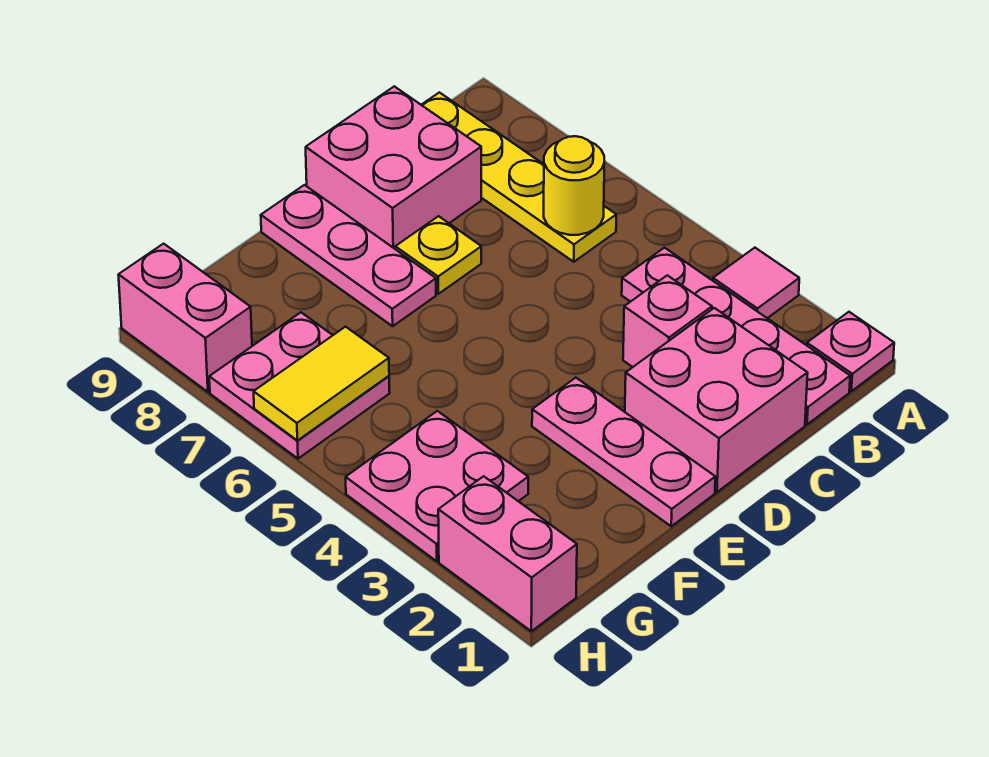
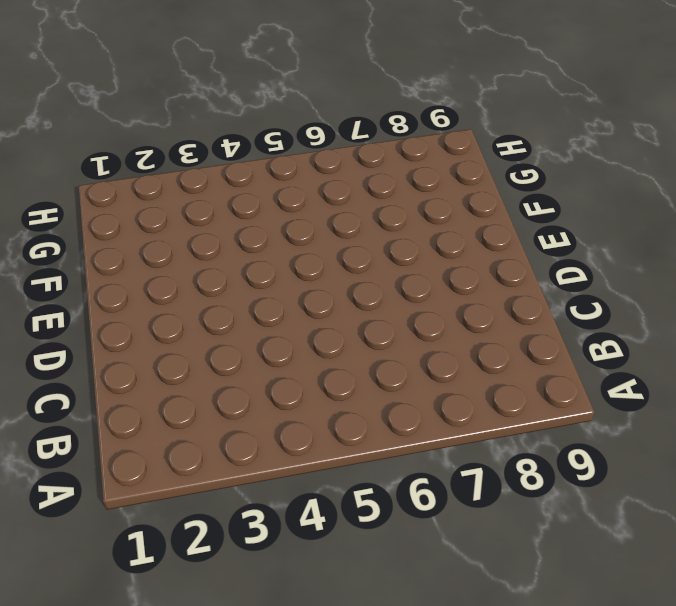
none -> pink plate A1 level 1
none -> pink tile A3 level 1
none -> pink plate B1:B4 level 1

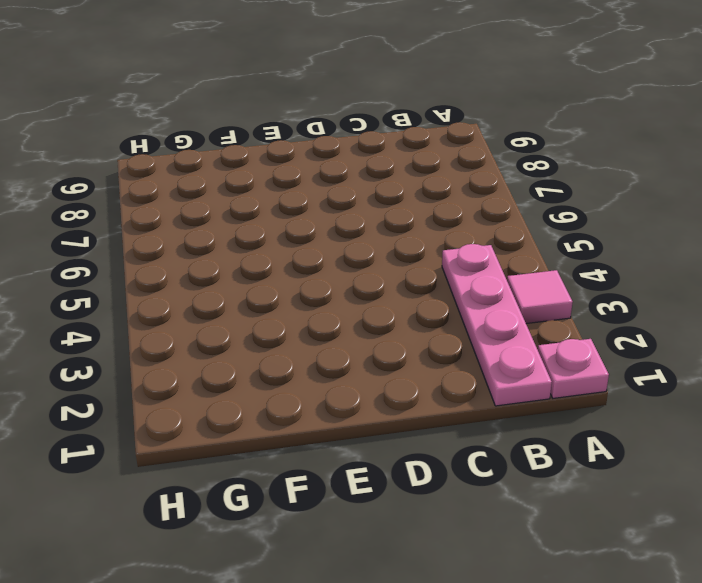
none -> yellow plate B6:B9 level 1
none -> pink brick C1:D2 level 1
none -> pink brick C3 level 1

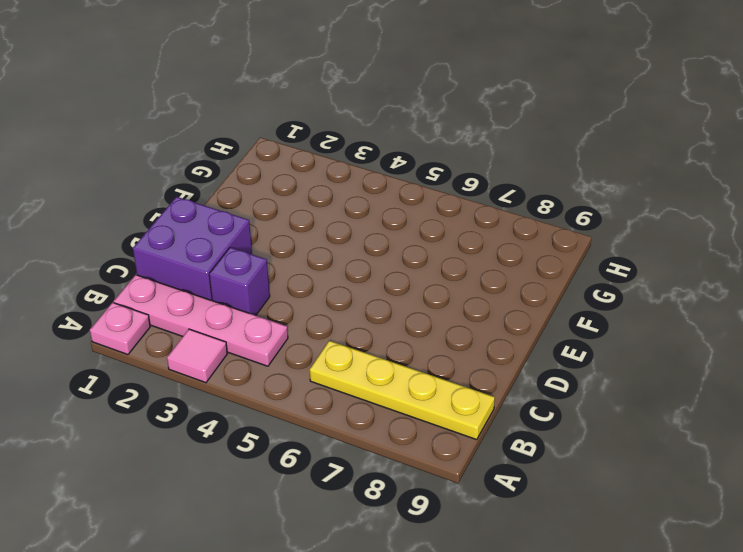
purple brick C1:D2 level 1 -> pink brick C1:D2 level 1
purple brick C3 level 1 -> pink brick C3 level 1
none -> pink brick C8:D9 level 1
none -> yellow plate D7 level 1
none -> pink plate E1:E3 level 1

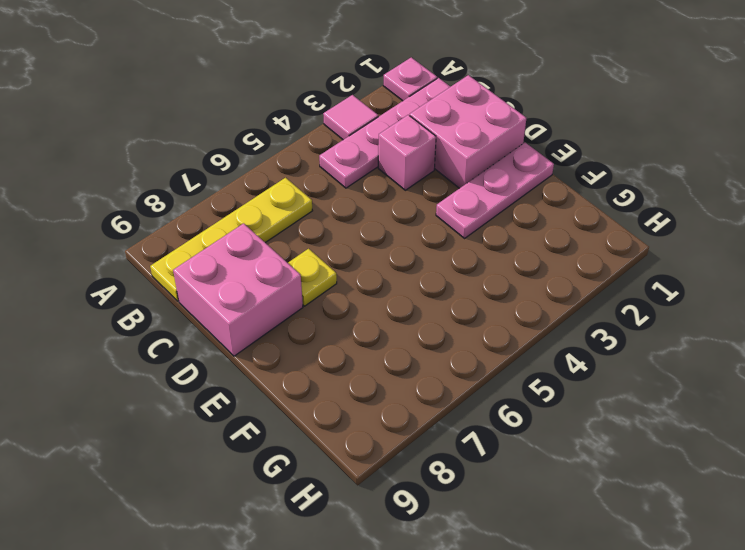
none -> pink plate E7:E9 level 1
none -> pink plate G3:H4 level 1
none -> pink plate G6:H7 level 1

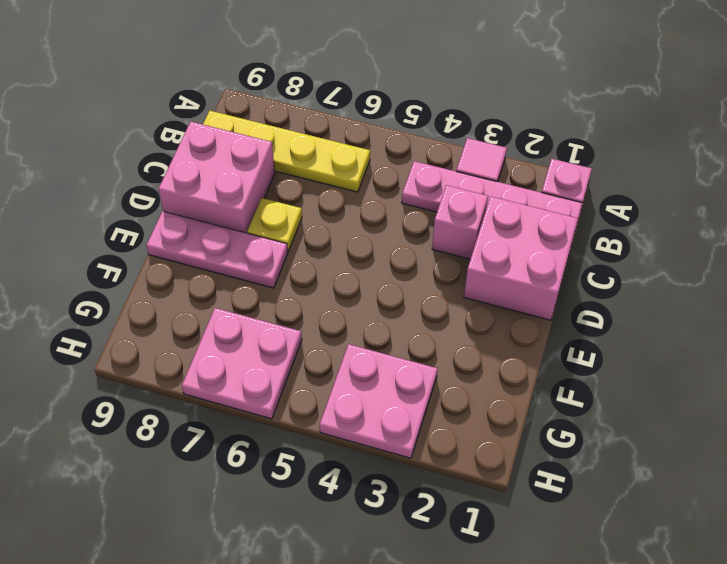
none -> pink plate E1:E3 level 1
none -> pink brick H1:H2 level 1
none -> pink brick H8:H9 level 1

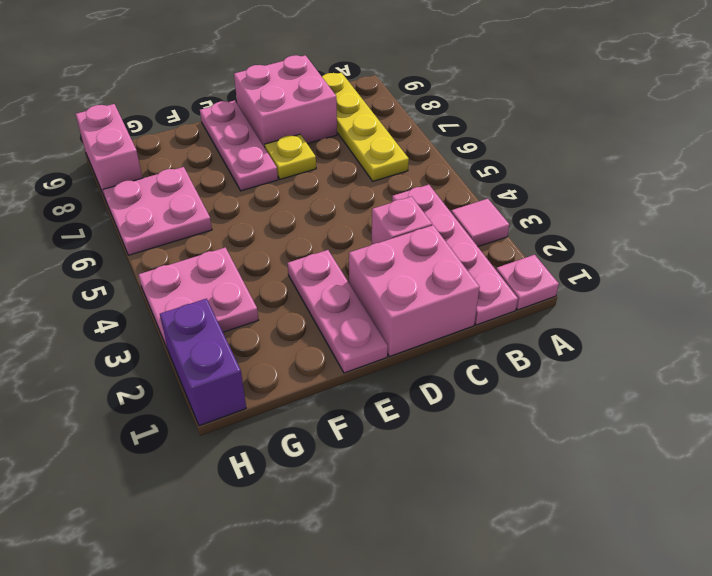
purple brick H1:H2 level 1 -> pink brick H1:H2 level 1
none -> yellow round brick B6 level 2
none -> yellow tile G6:H6 level 2

